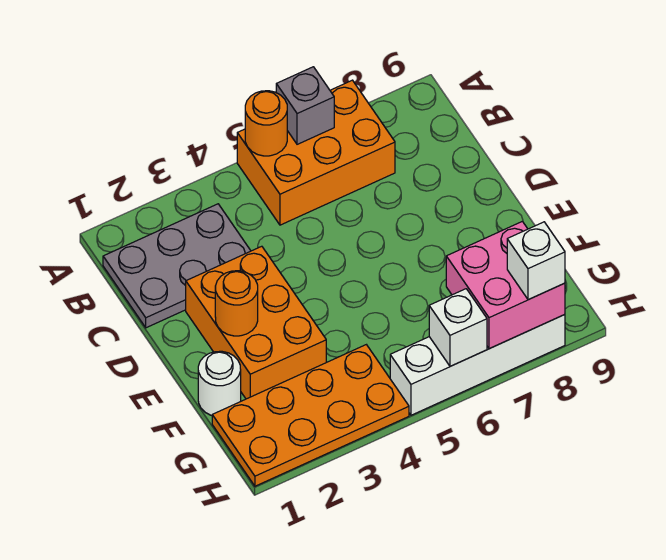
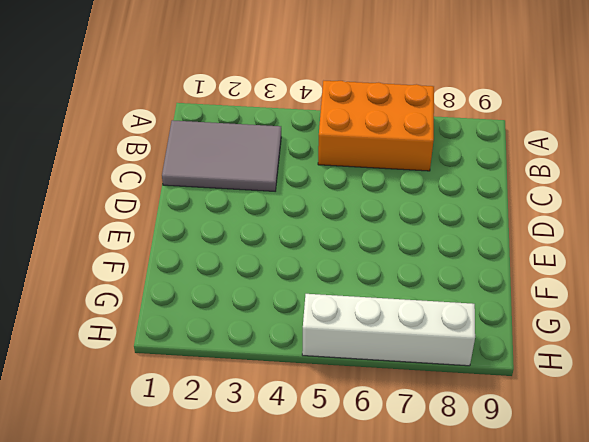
grey tile B1:C3 level 1 -> grey plate B1:C3 level 1
none -> orange brick D2:F3 level 1
none -> white round brick F1 level 1
none -> orange plate G1:H4 level 1

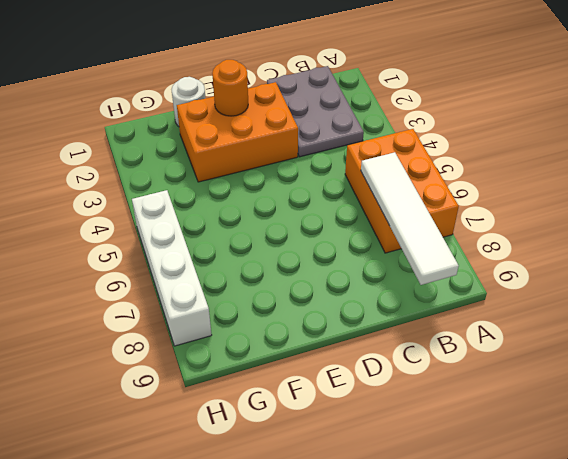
white tile B6:B9 level 2 -> none
none -> orange plate G1:H4 level 1
none -> orange round brick A5 level 2
none -> grey brick A6 level 2

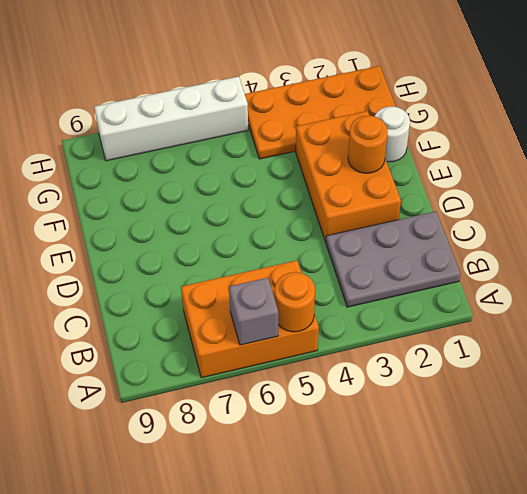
none -> pink brick G7:H8 level 2
none -> white brick H6 level 2
none -> white brick H8 level 3

